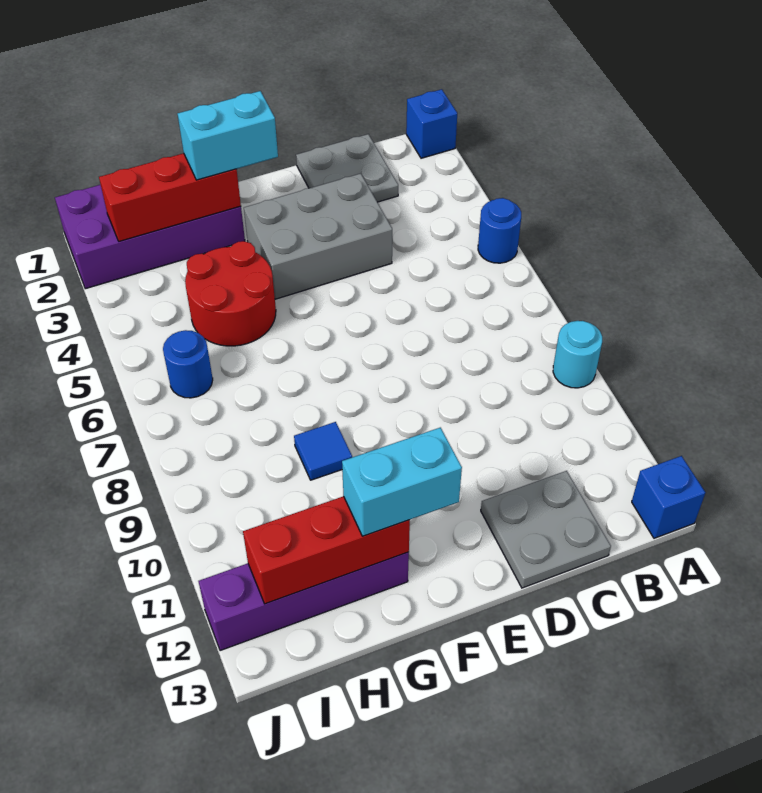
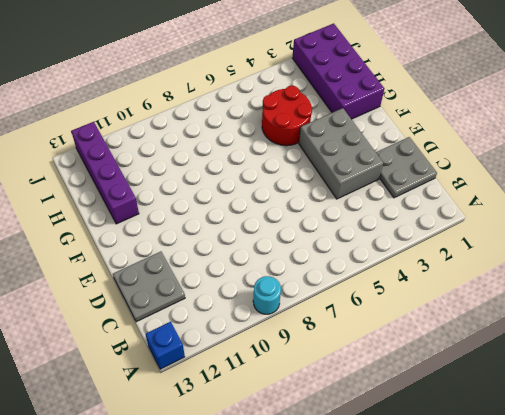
none -> blue brick A1 level 1
none -> blue round brick A5 level 1
none -> blue tile G9 level 1

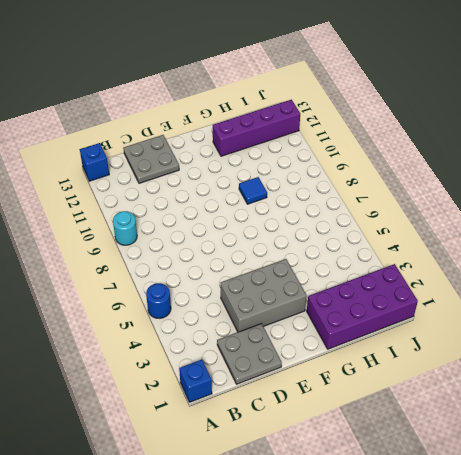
none -> red round brick G4:H5 level 1
none -> blue round brick I6 level 1
none -> red brick G2:I2 level 2

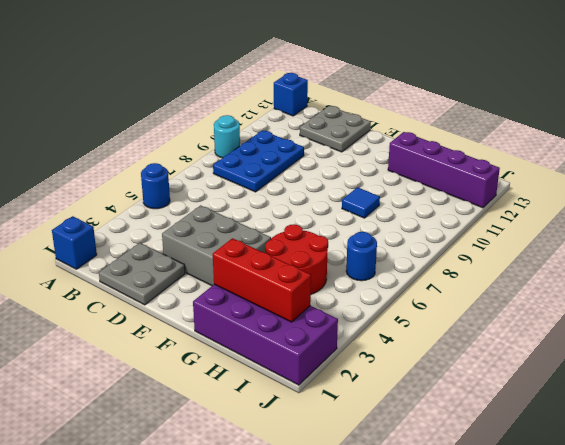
blue plate B8:C10 level 1 -> none
none -> red brick G12:I12 level 2
none -> cyan brick F2:G2 level 3
none -> cyan brick F12:G12 level 3

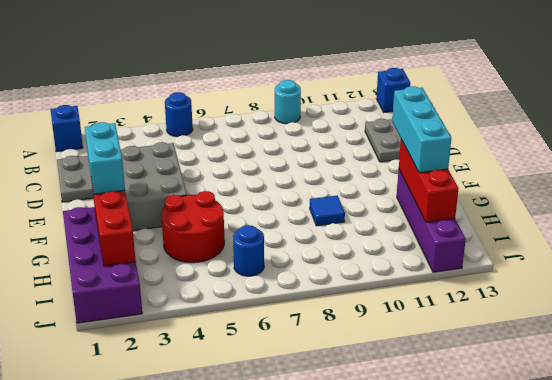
cyan brick F12:H12 level 3 -> cyan brick F12:G12 level 3

